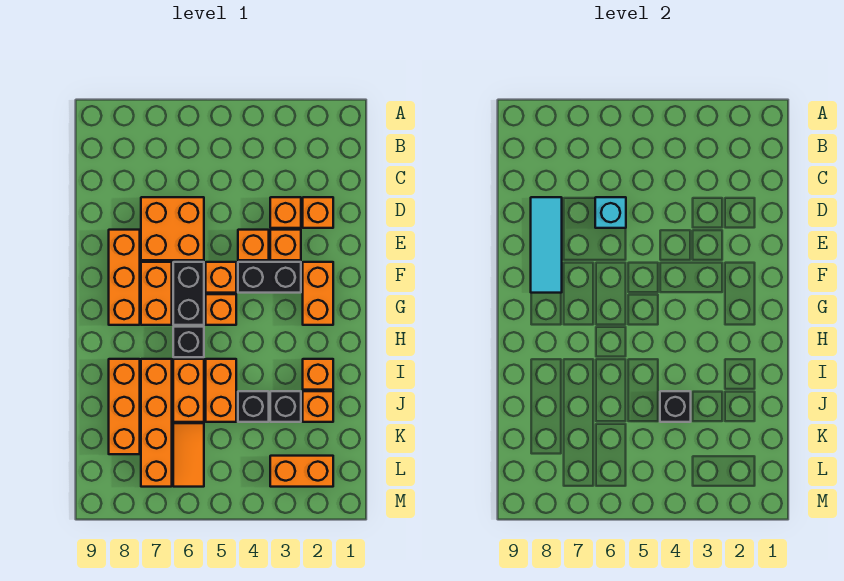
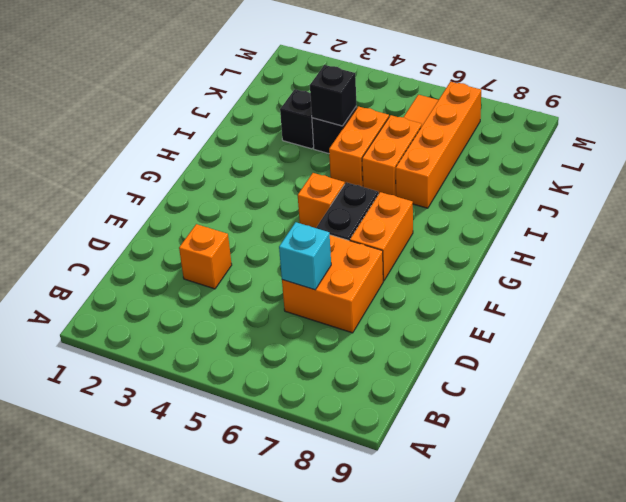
none -> orange brick D2 level 1
none -> orange brick E3 level 1
none -> orange brick E4 level 1

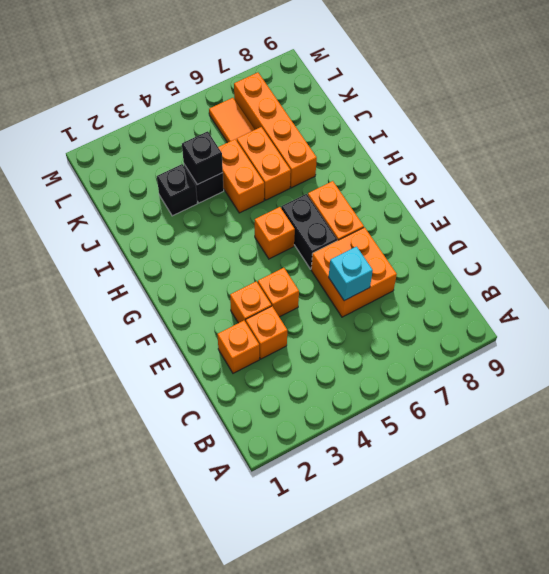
none -> orange brick E8:G8 level 1
none -> orange brick F2:G2 level 1
none -> black brick F3:F4 level 1

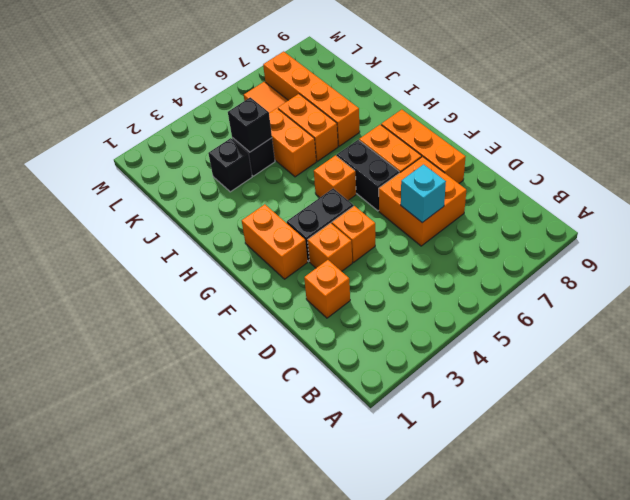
none -> orange brick D3 level 1
none -> orange brick F5 level 1
none -> black brick H6 level 1

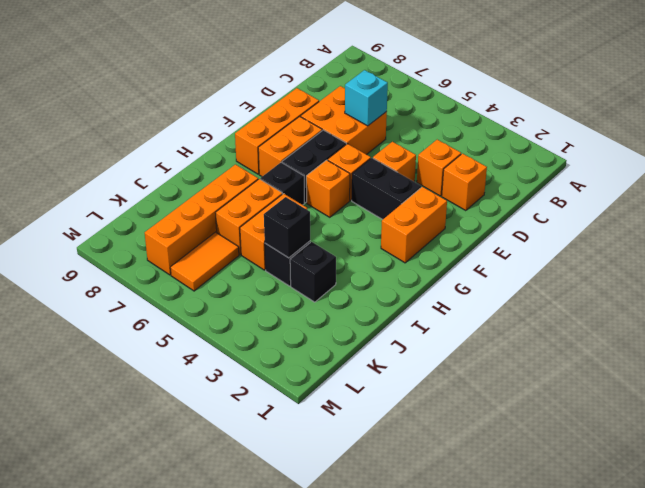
none -> orange brick E3 level 1
none -> orange brick I2 level 1
none -> orange brick I8:K8 level 1

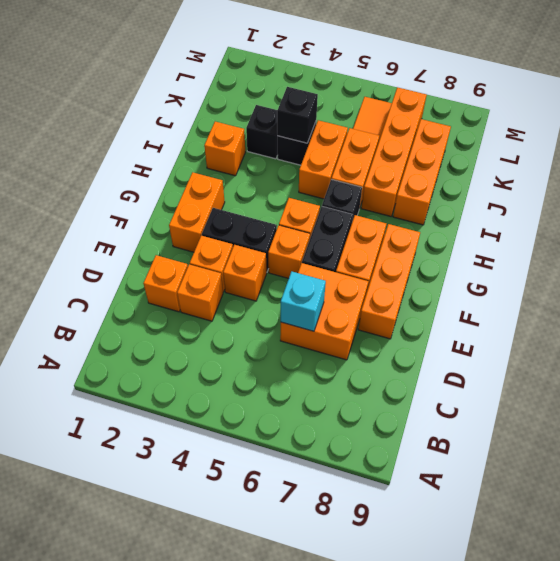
none -> orange brick J2 level 1
none -> orange brick L2:L3 level 1
none -> cyan tile D8:F8 level 2

